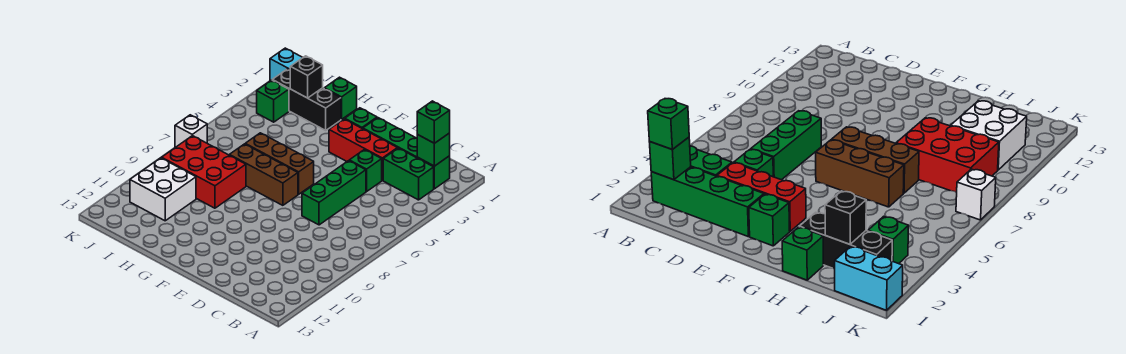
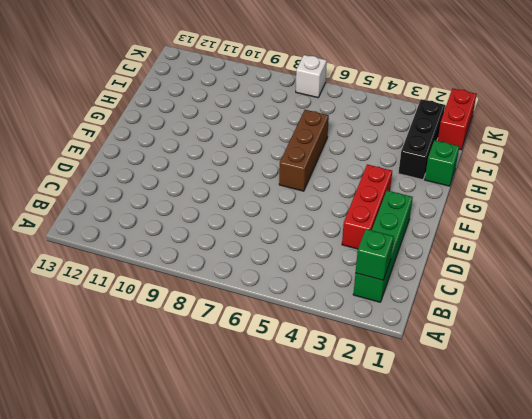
red brick J1:K1 level 1 -> cyan brick J1:K1 level 1
none -> green brick B3:C3 level 1
none -> green brick D4 level 1
none -> green brick D5:D7 level 1

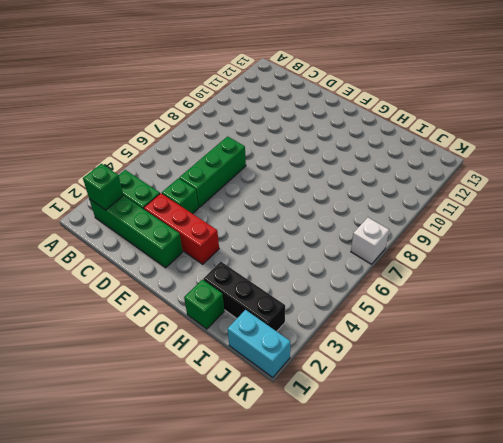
none -> green brick F2 level 1
none -> brown brick F6:H6 level 1
none -> brown brick F7:H7 level 1

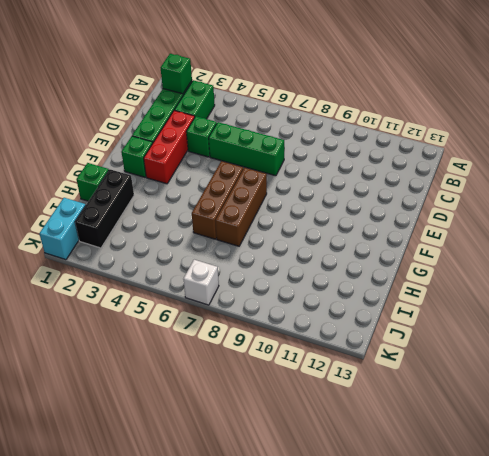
none -> red brick H8:J9 level 1
none -> white brick I10:J11 level 1
none -> green brick J3 level 1

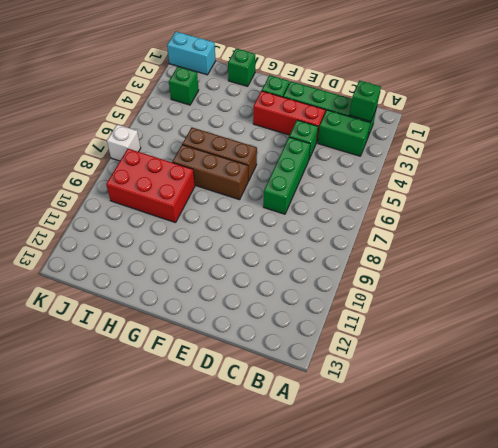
none -> black brick H2:J2 level 1
none -> white brick I10:J11 level 1
none -> black brick I2 level 2

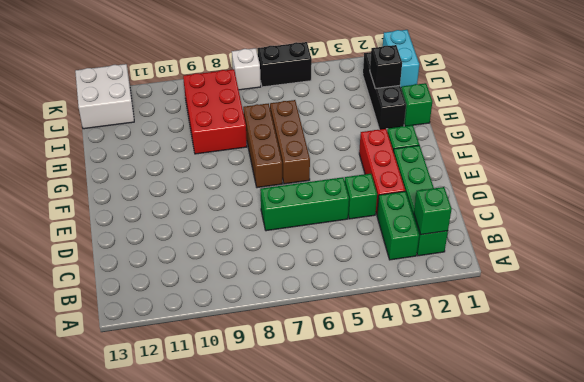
white brick J12:K13 level 1 -> white brick I10:J11 level 1
black brick K5:K6 level 1 -> none
none -> green brick J3 level 1
none -> green brick B2 level 3

